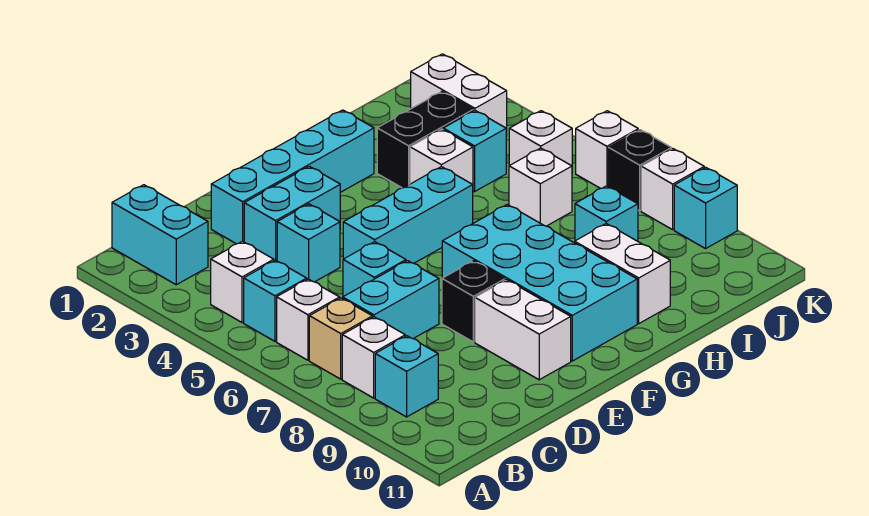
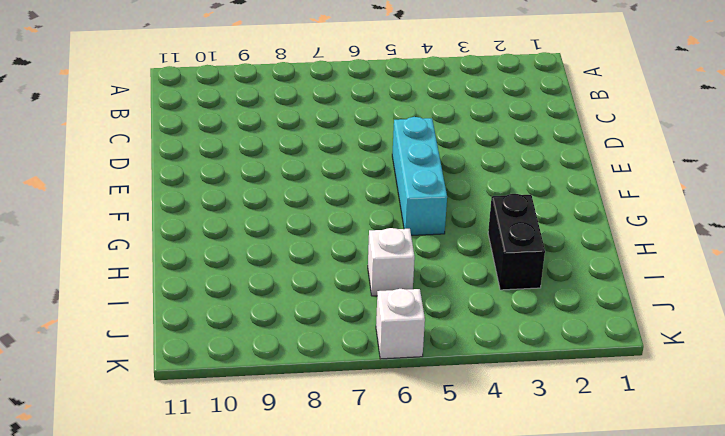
none -> cyan brick B1:B2 level 1
none -> white brick B4 level 1
none -> cyan brick B5 level 1

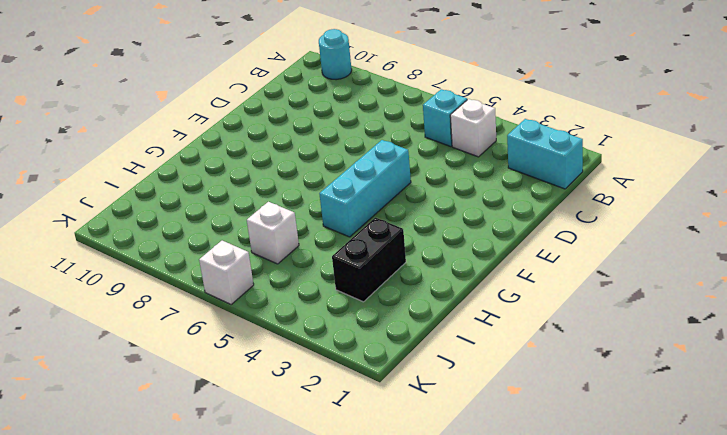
cyan round brick A10 level 1 -> none
none -> white brick B6 level 1
none -> tan brick B7 level 1
none -> white brick B8 level 1

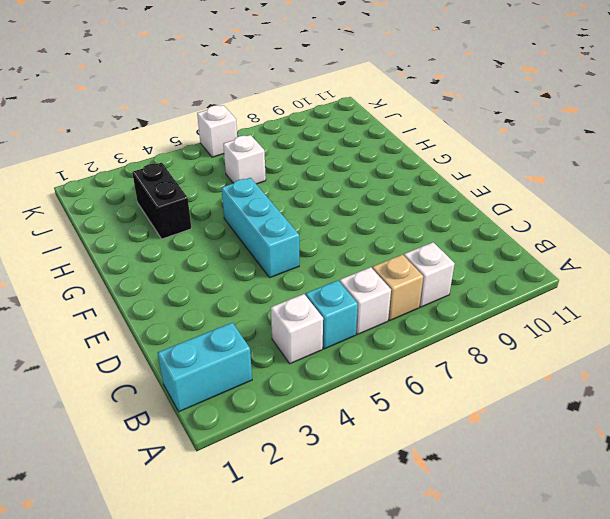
none -> cyan brick B9 level 1
none -> cyan brick C7:D7 level 1
none -> cyan brick D2:G2 level 1

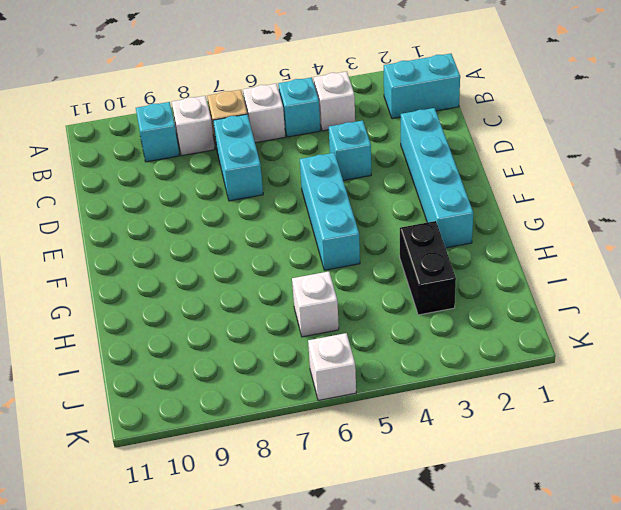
none -> cyan brick D3:E3 level 1
none -> cyan brick D6 level 1
none -> black brick E8 level 1

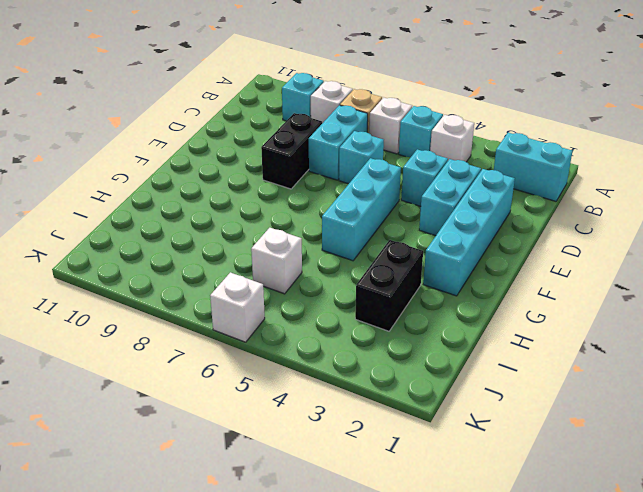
black brick D8:E8 level 1 -> black brick E8 level 1
none -> white brick E9:E10 level 1
none -> cyan brick F7:G10 level 1
none -> white brick H4 level 1

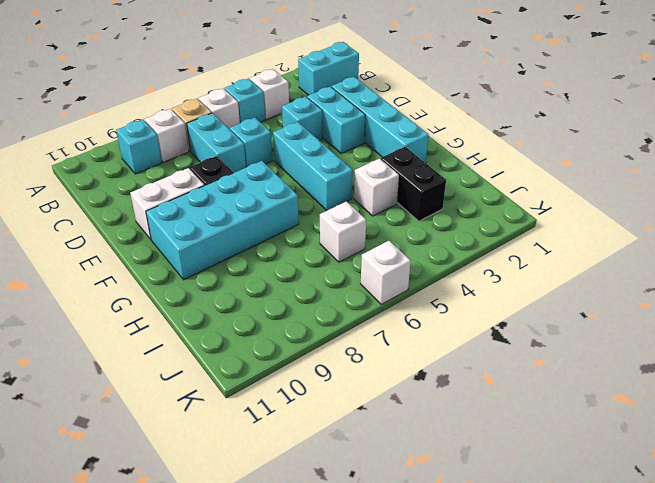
none -> white brick H9:H10 level 1
none -> cyan brick I4 level 1
none -> cyan brick I8 level 1

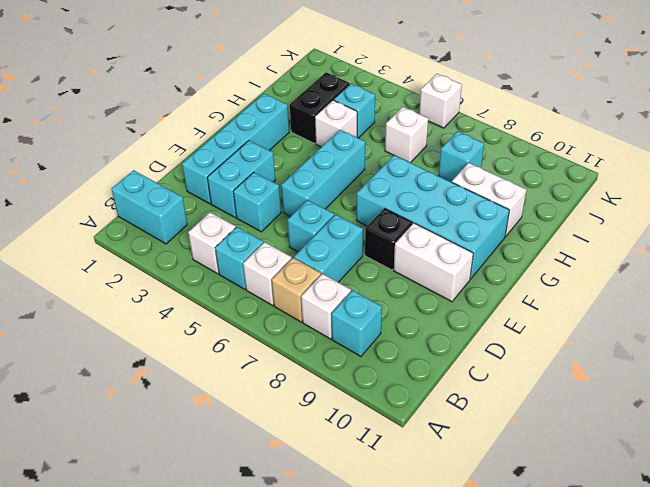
none -> white brick J2:J3 level 1
none -> white brick J5 level 1
none -> black brick K7 level 1

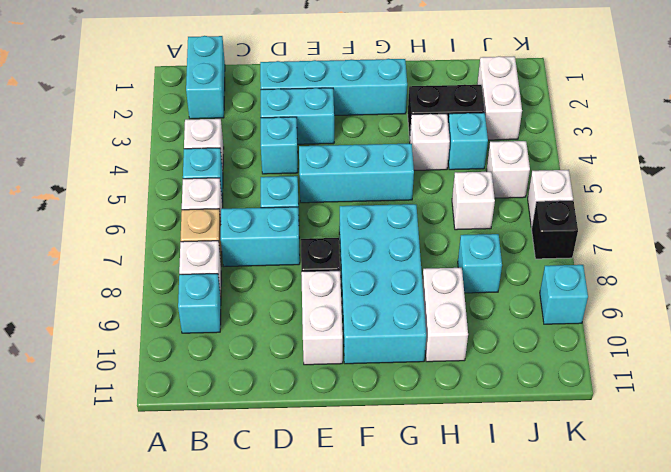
none -> white brick K8 level 1

